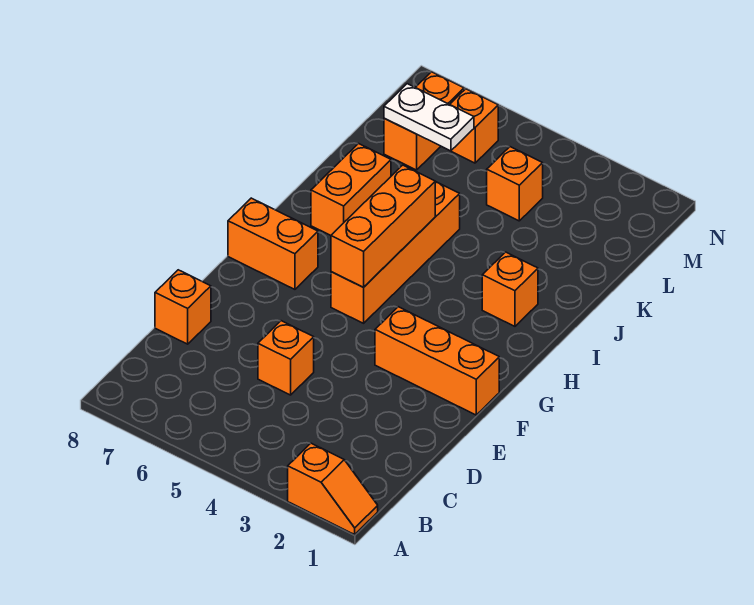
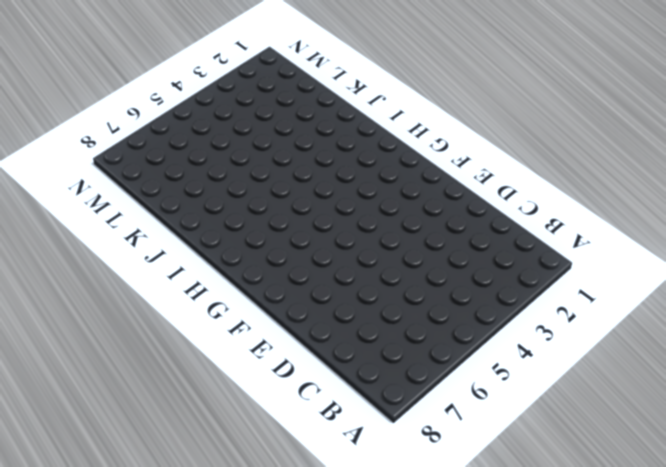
none -> orange slope A1:A2 level 1 top 2
none -> orange brick D5 level 1
none -> orange brick D8 level 1

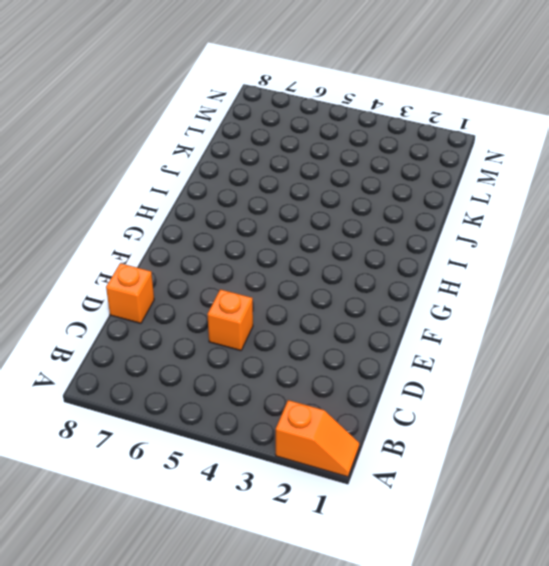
none -> orange brick F1:F3 level 1
none -> orange brick G5:J5 level 1
none -> orange brick G7:G8 level 1

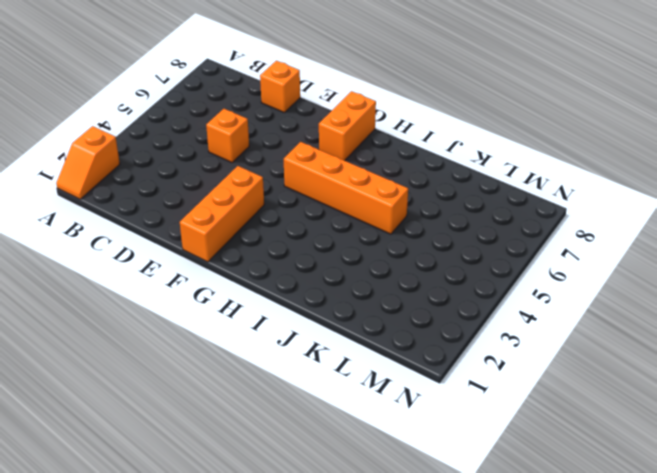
none -> orange brick I2 level 1
none -> orange brick I7:J7 level 1
none -> orange brick L4 level 1

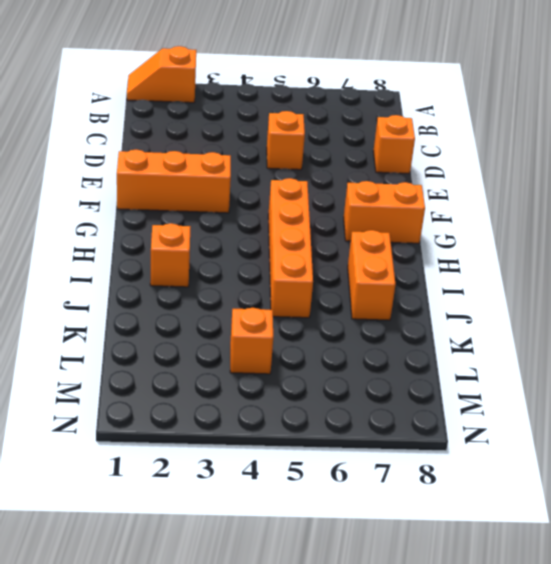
none -> orange brick L7:M7 level 1
none -> orange brick M6 level 1
none -> orange brick G5:I5 level 2

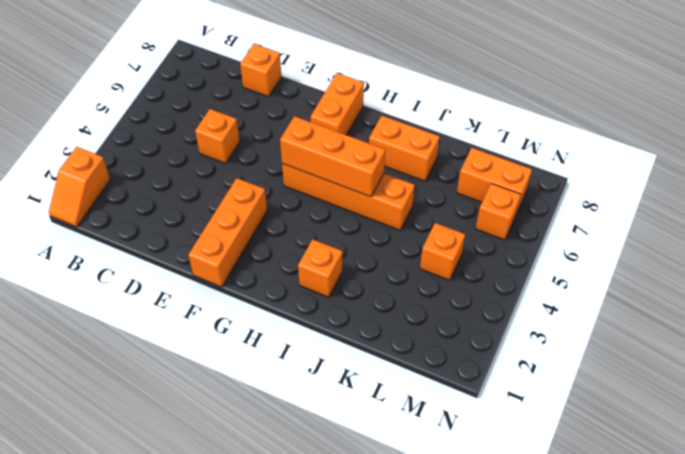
none -> white plate L6:L7 level 2

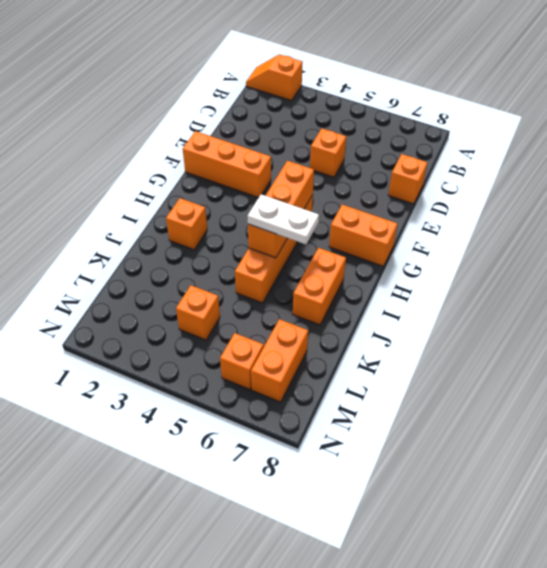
white plate I5:I6 level 3 -> white plate L6:L7 level 2

